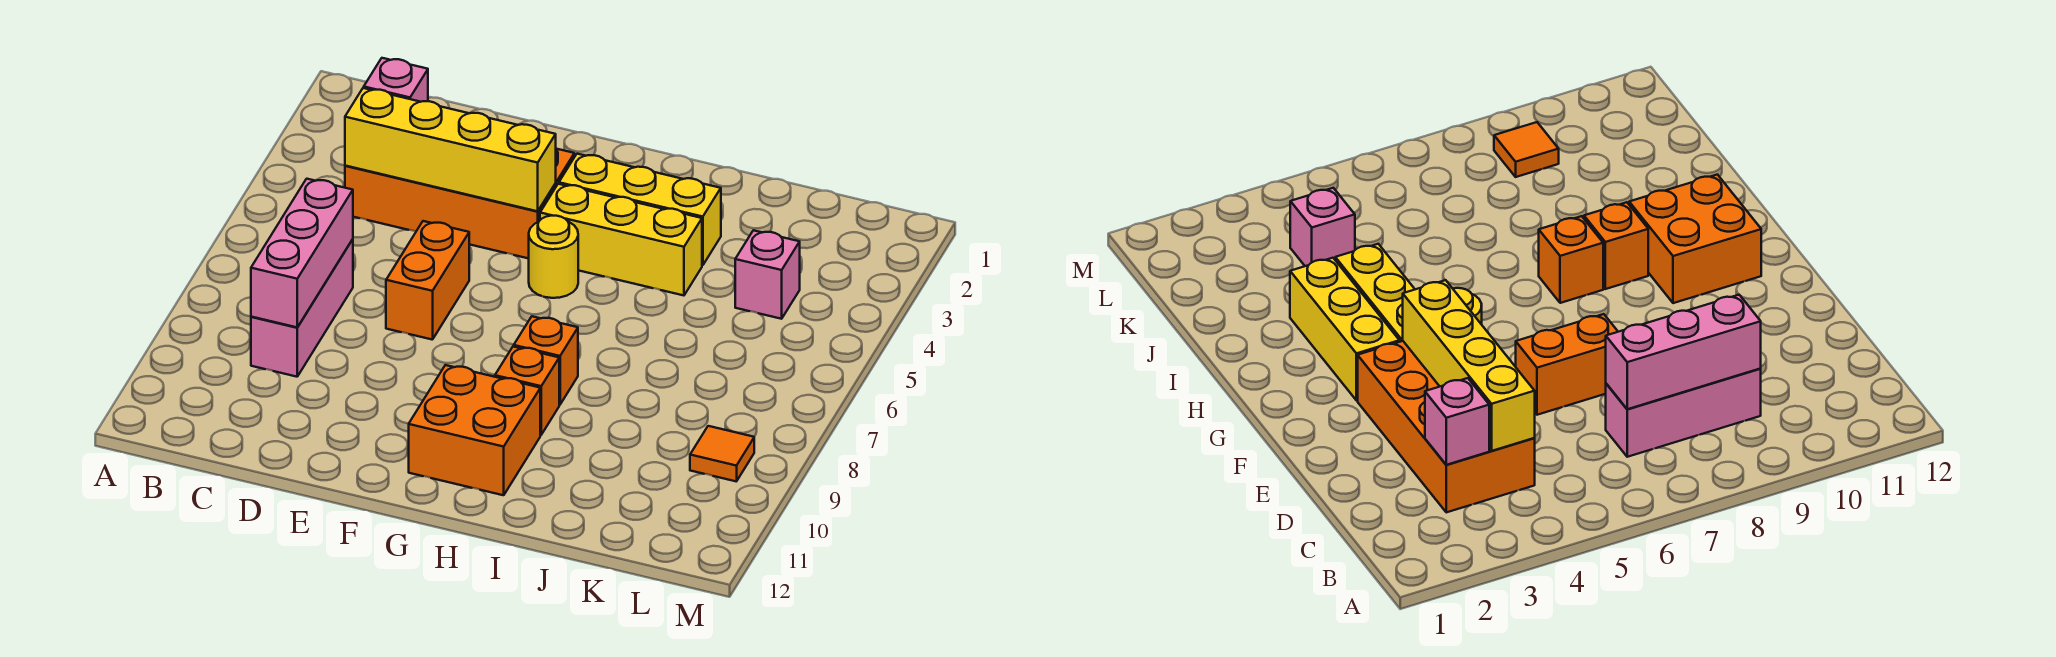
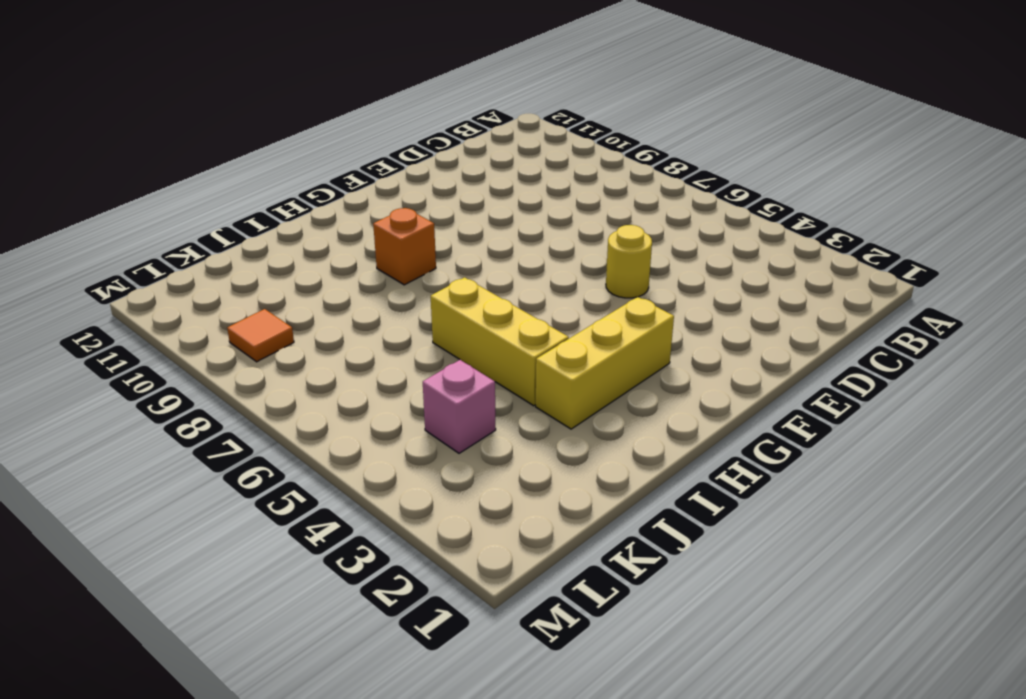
yellow round brick E5 level 1 -> yellow round brick G5 level 1
yellow brick I4:I6 level 1 -> yellow brick G4:I4 level 1
none -> orange brick C3:F4 level 1
none -> pink brick C7:C9 level 1
none -> orange brick E6:E7 level 1

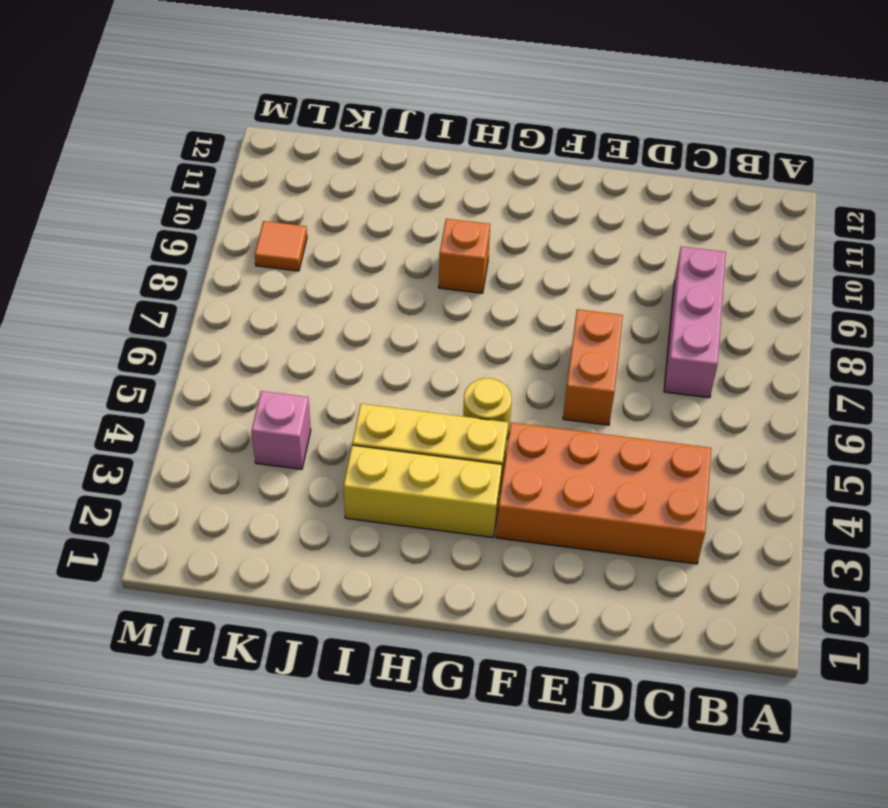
none -> orange brick G10:H11 level 1
none -> orange brick H8 level 1
none -> pink brick C3 level 2

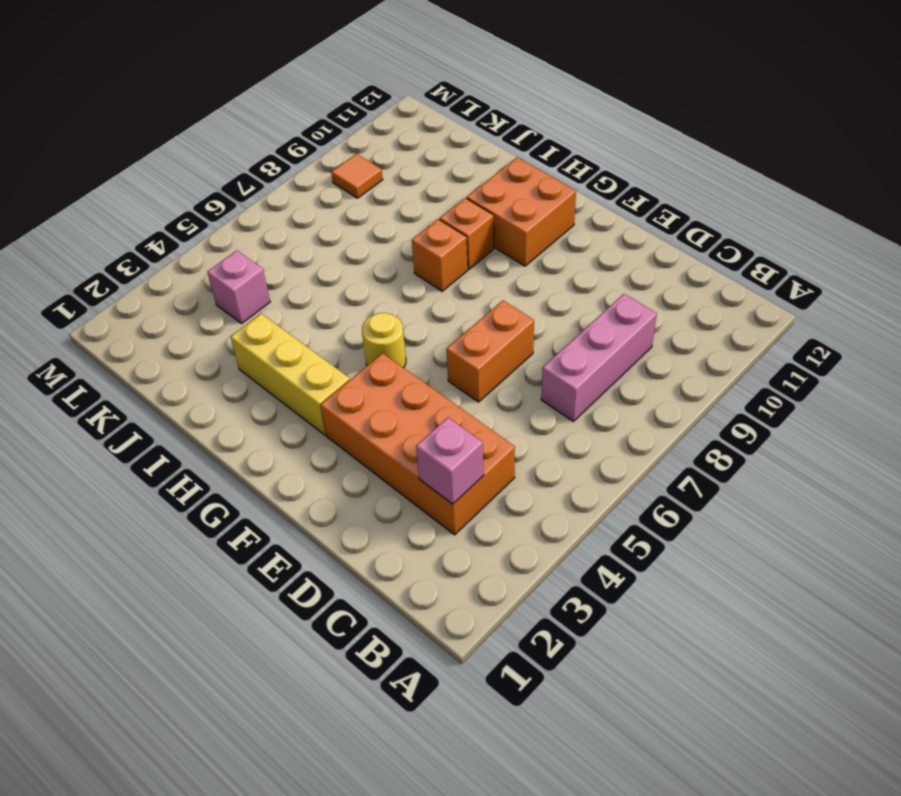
none -> yellow brick G4:I4 level 1
none -> yellow brick C4:F4 level 2
none -> pink brick C7:C9 level 2

